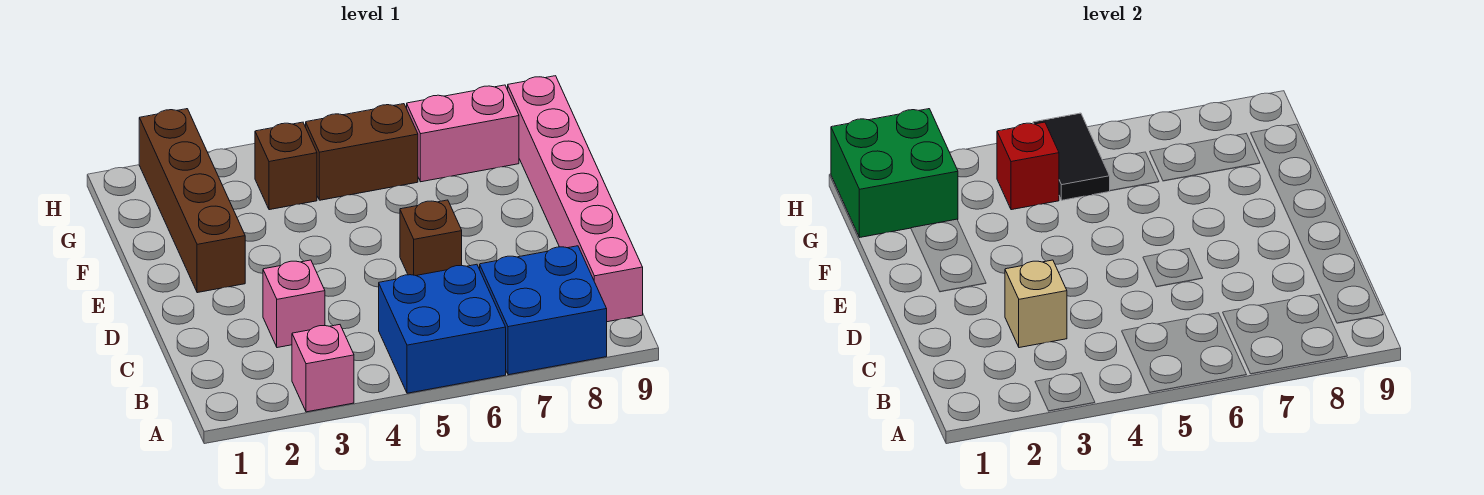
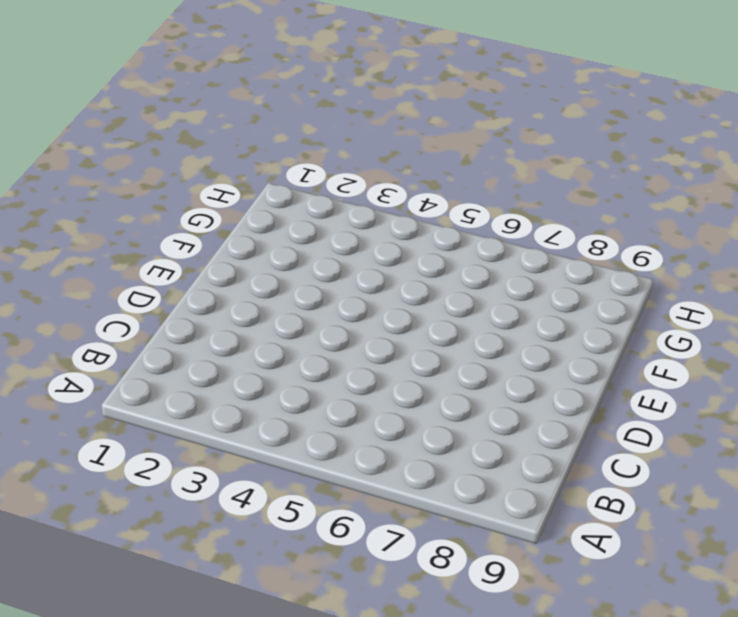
none -> pink brick A3 level 1
none -> blue brick A5:B6 level 1
none -> blue brick A7:B8 level 1

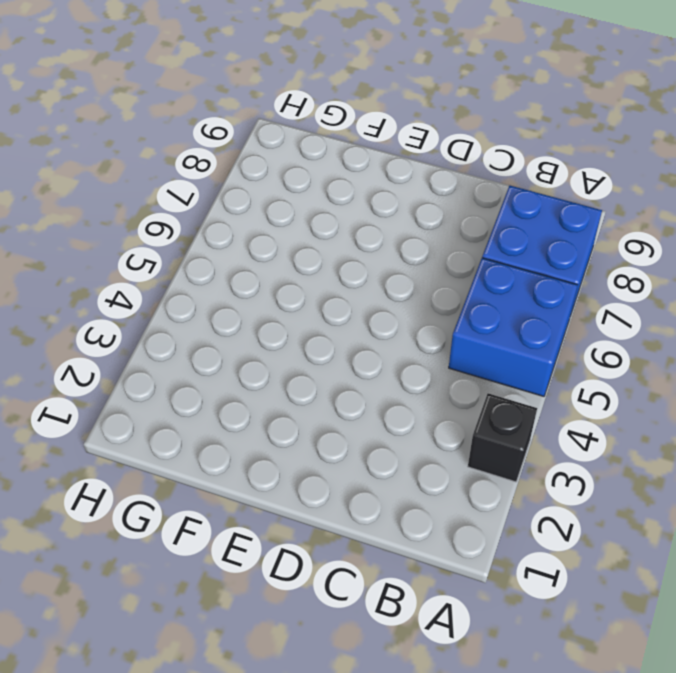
black brick A3 level 1 -> pink brick A3 level 1
none -> pink brick B9:G9 level 1
none -> pink brick C3 level 1
none -> brown brick D6 level 1

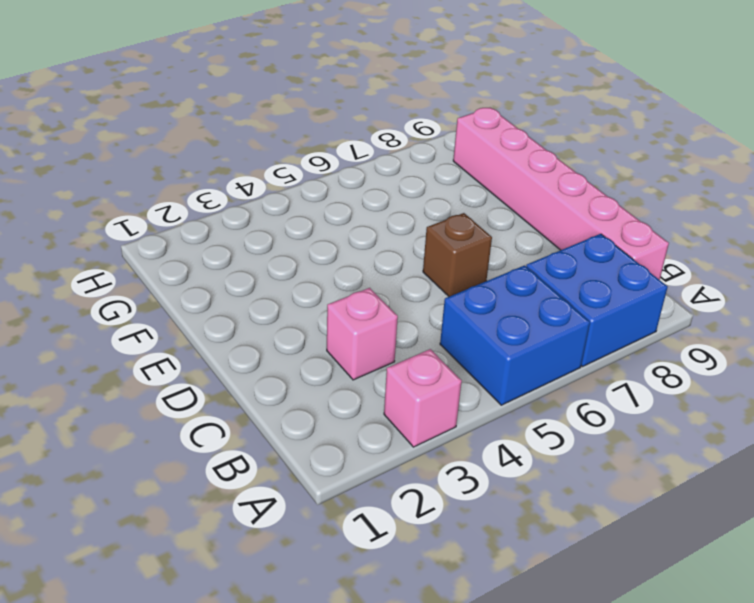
none -> brown brick E2:H2 level 1
none -> brown brick G4 level 1
none -> brown brick G5:G6 level 1

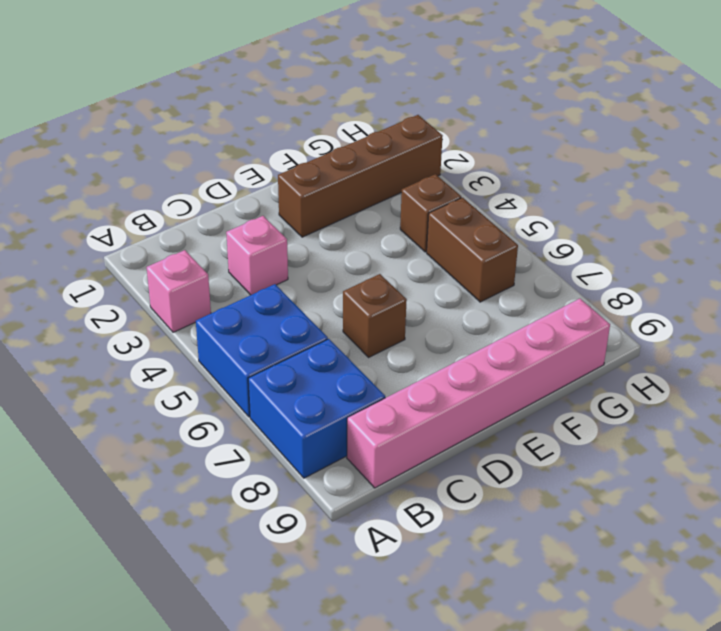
none -> pink brick G7:G8 level 1
none -> tan brick C3 level 2
none -> green brick G1:H2 level 2

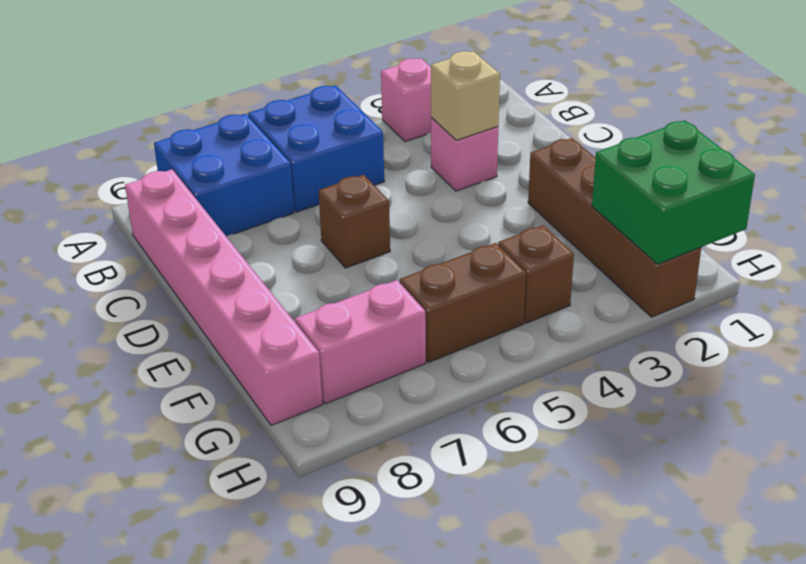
none -> red brick G4 level 2
none -> black tile G5:H5 level 2

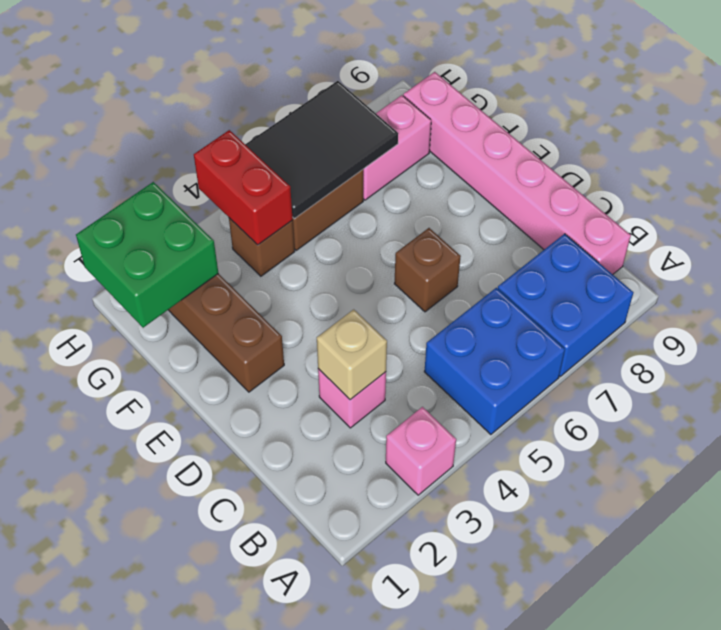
red brick G4:H4 level 2 -> red brick G4 level 2
black tile G5:H7 level 2 -> black tile G5:H5 level 2

